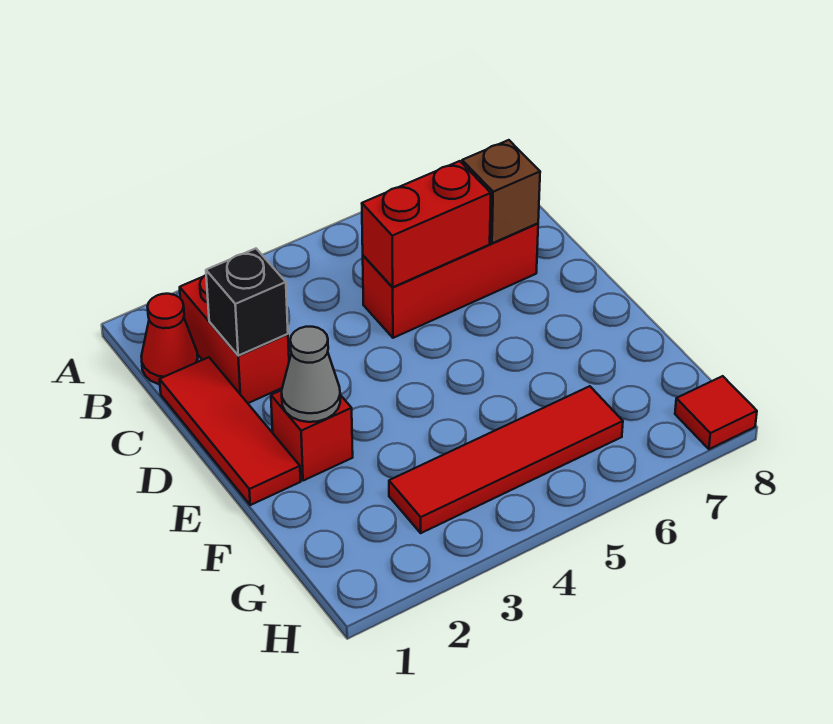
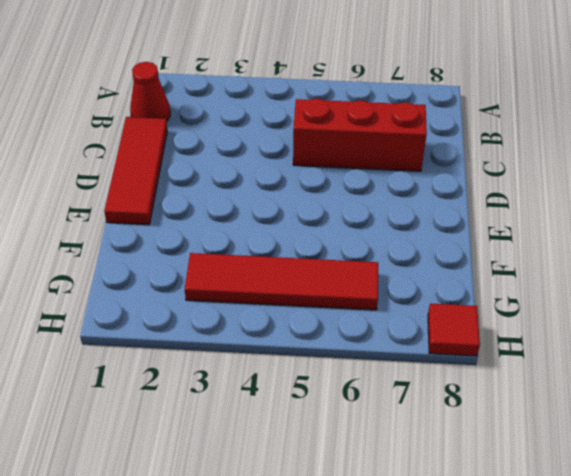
none -> red brick B2:C2 level 1
none -> red brick E2 level 1

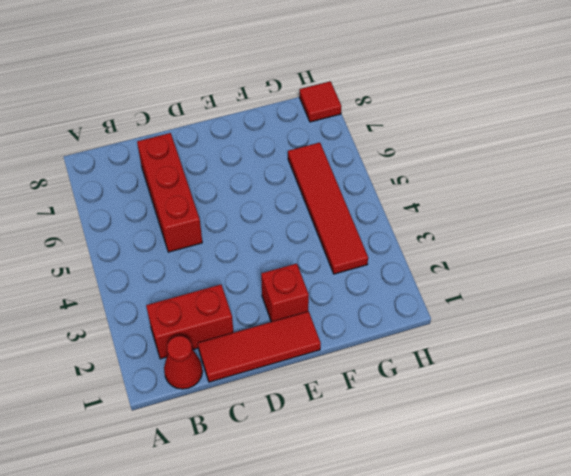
none -> black brick C2 level 2
none -> red brick C5:C6 level 2

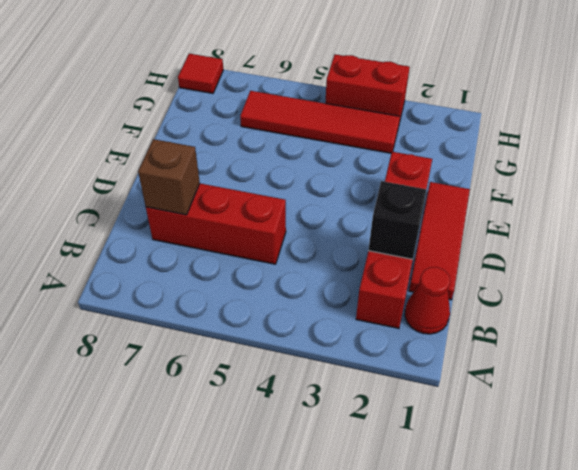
red brick H3:H4 level 1 -> red brick C5:C6 level 2
none -> grey cone E2 level 2

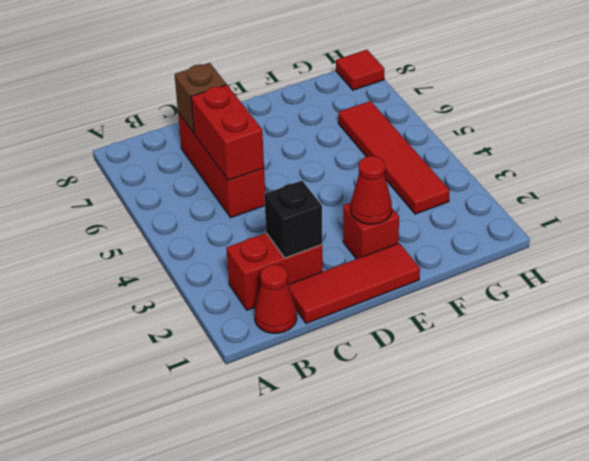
red cone E2 level 2 -> grey cone E2 level 2

